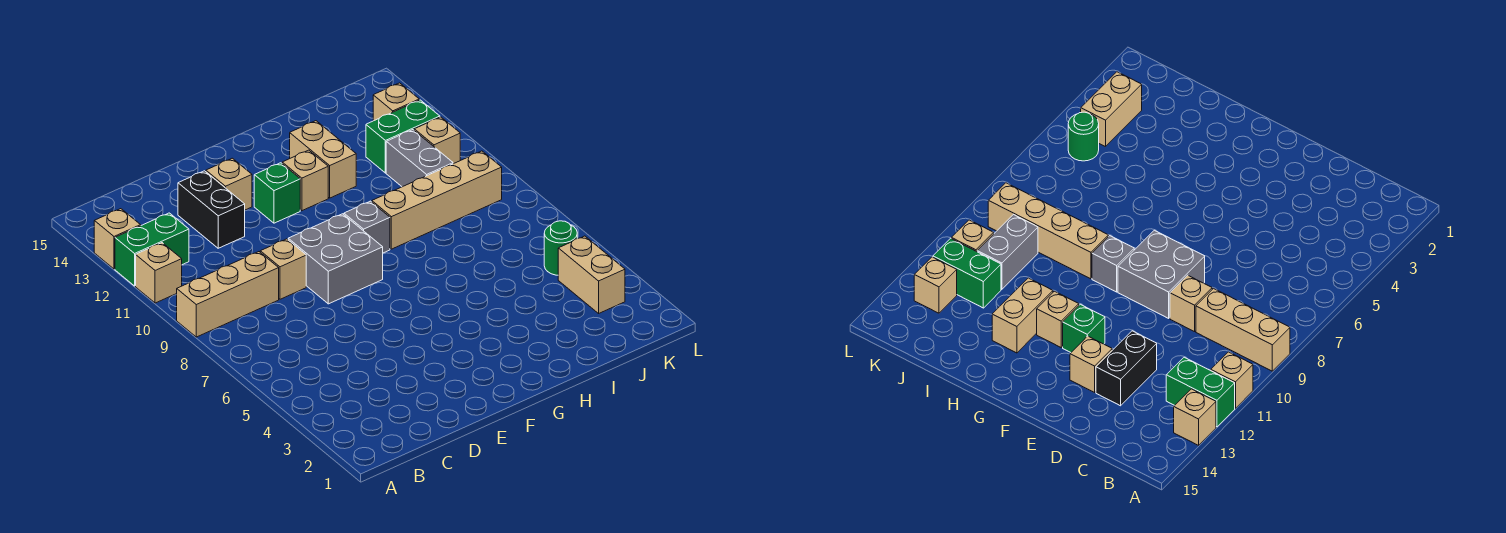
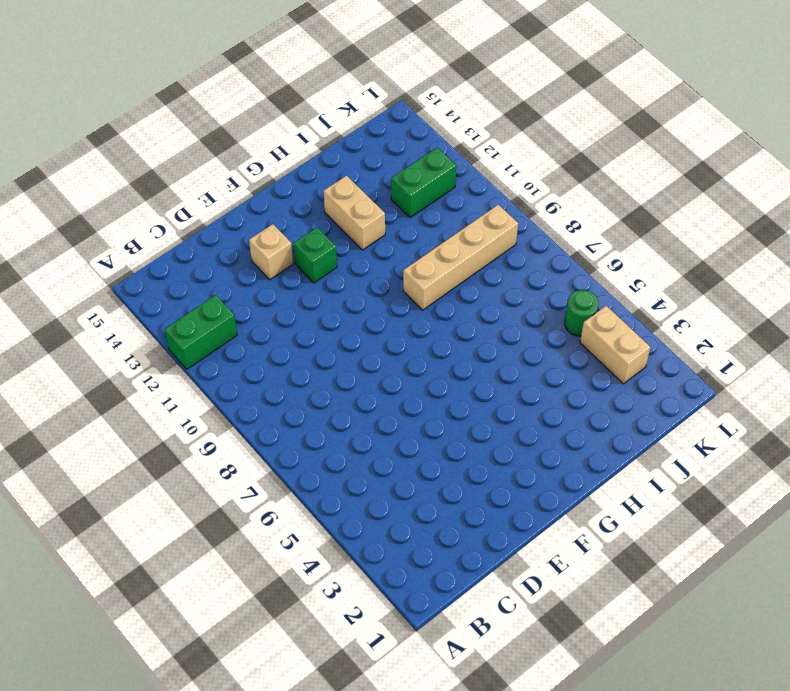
none -> tan brick A9:C9 level 1
none -> tan brick A11 level 1
none -> tan brick A13 level 1

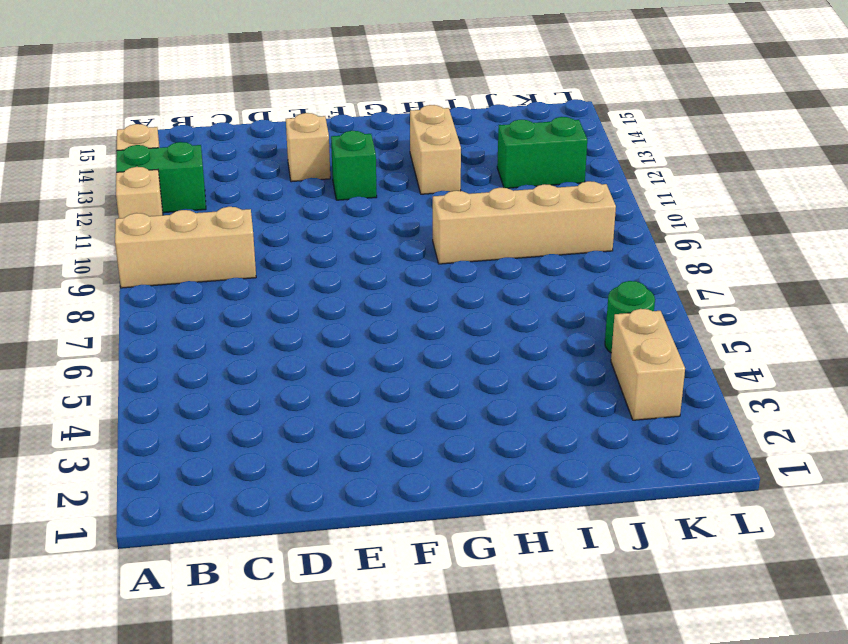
none -> tan brick D9 level 1
none -> black brick D12:D13 level 1
none -> grey brick E8:F9 level 1

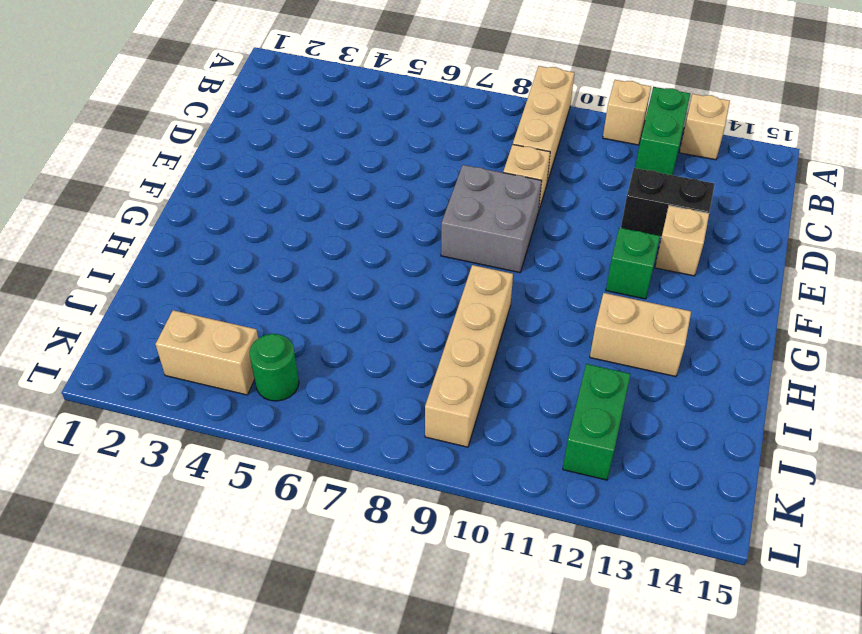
none -> grey brick G9 level 1
none -> tan brick G12 level 1
none -> grey brick J10:J11 level 1

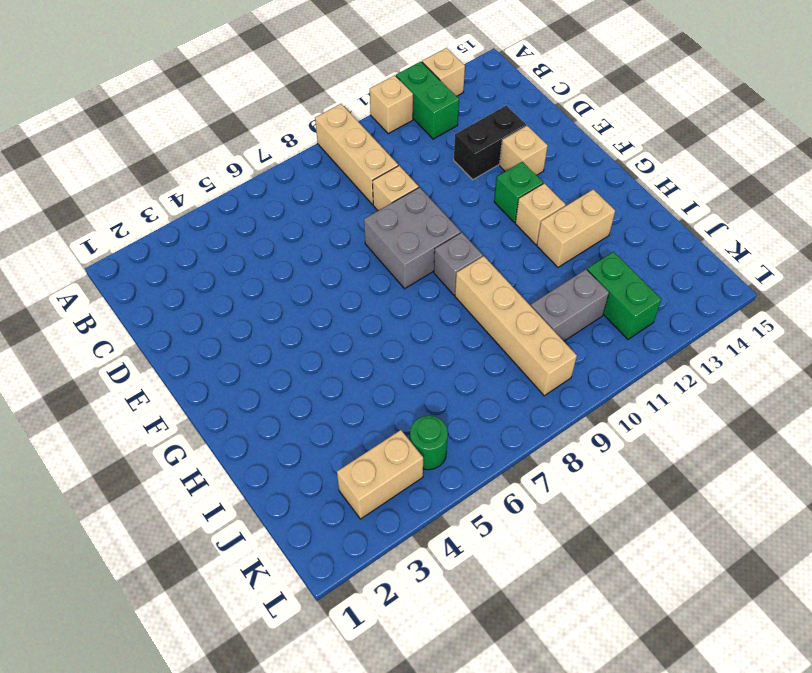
none -> tan brick K11 level 1
none -> tan brick K13 level 1

